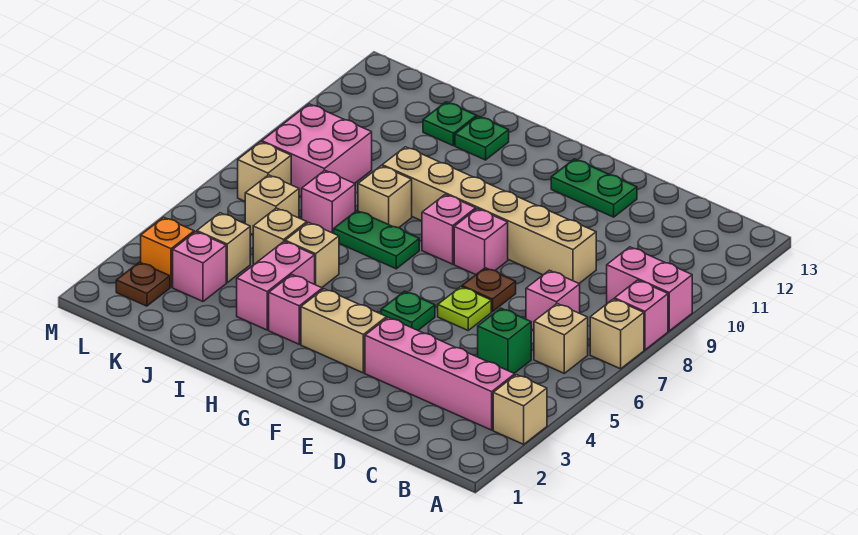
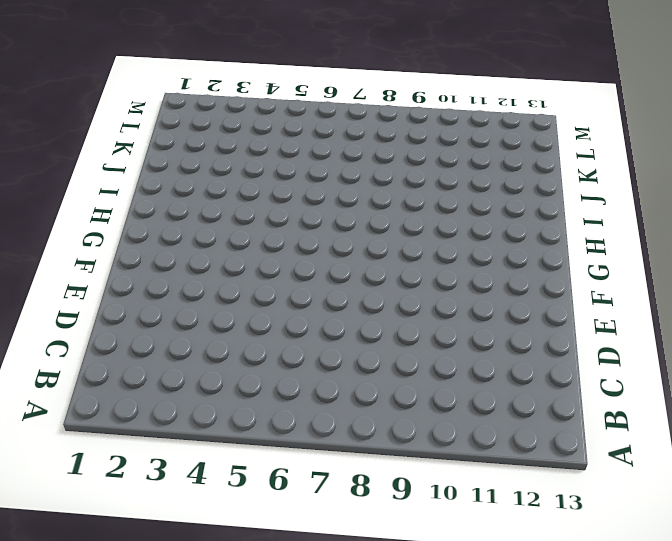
none -> tan brick A3 level 1
none -> tan brick A7 level 1
none -> pink brick A8 level 1
none -> pink brick A9:B9 level 1

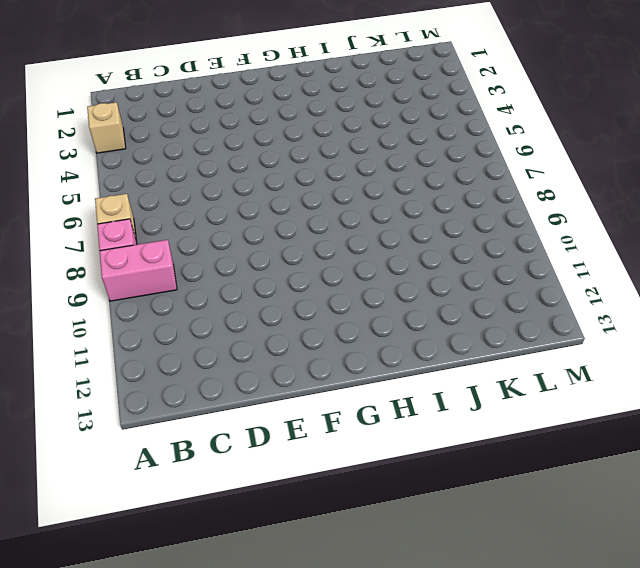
none -> pink brick B3:E3 level 1
none -> tan brick B6 level 1
none -> green brick C5 level 1
none -> pink brick C7 level 1

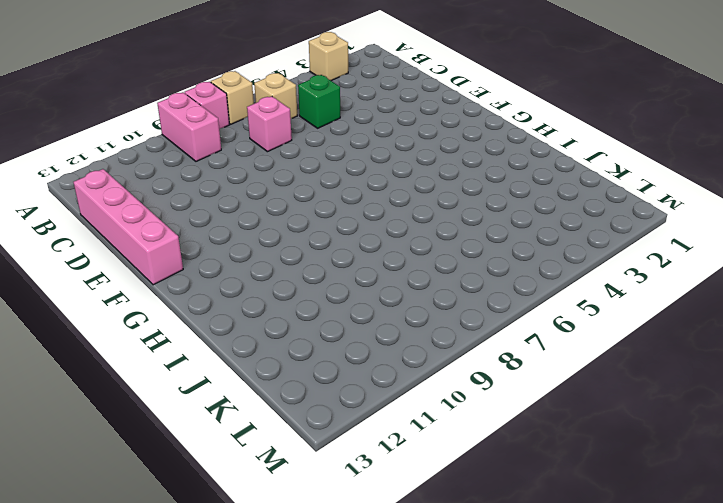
pink brick C13:F13 level 1 -> pink brick B3:E3 level 1
none -> tan brick D9:I9 level 1
none -> lime plate E6 level 1
none -> brown plate E7 level 1
none -> green plate E12:F12 level 1

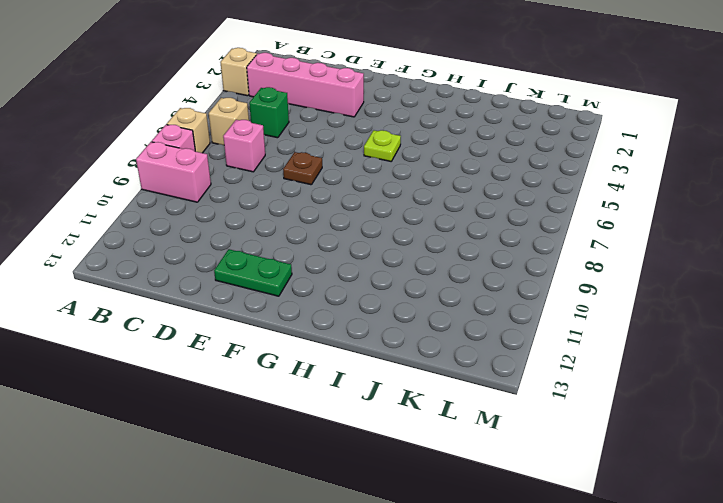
lime plate G5 level 1 -> lime plate E6 level 1
none -> tan brick D9:I9 level 1
none -> tan brick F3:G3 level 1
none -> green plate F5 level 1
none -> pink brick F8 level 1

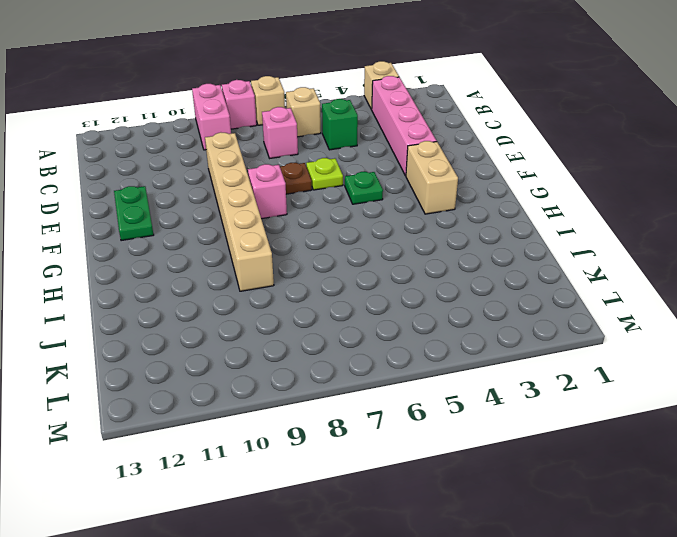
none -> pink brick G8 level 1
none -> pink brick H3 level 1
none -> green plate H7:I7 level 1
none -> pink brick I3:I4 level 1

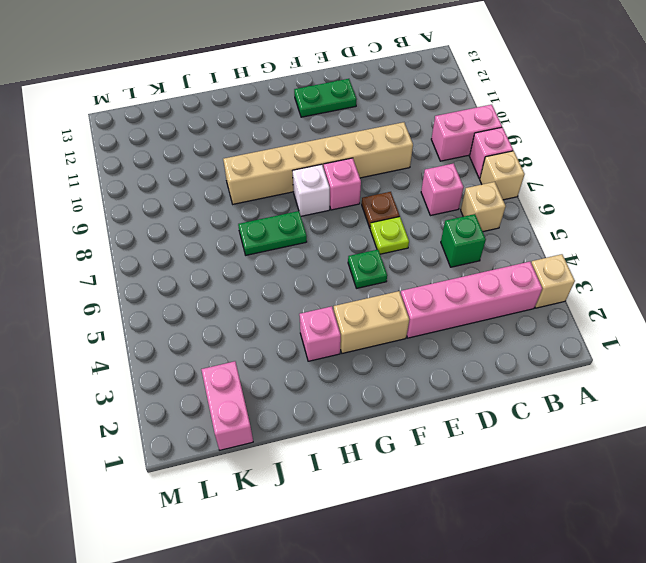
white brick G8 level 1 -> pink brick G8 level 1
pink brick K1:K2 level 1 -> pink brick I3:I4 level 1
none -> tan brick I5 level 1
none -> tan brick I8 level 1
none -> green plate I12 level 1
none -> tan brick J5 level 1

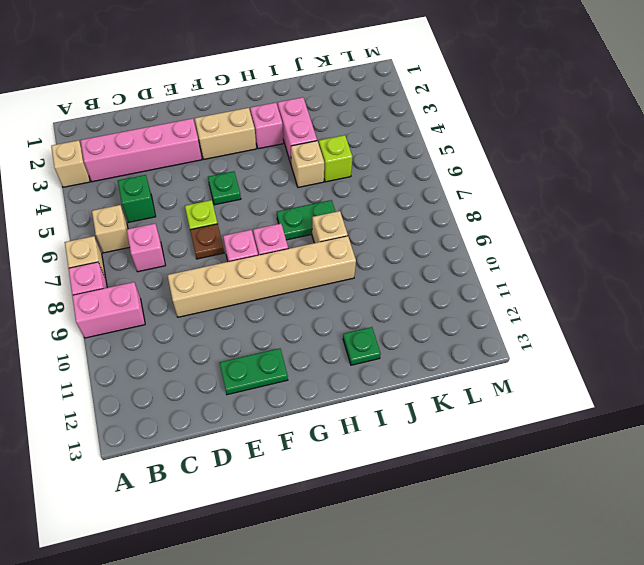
lime brick J5 level 1 -> tan brick J5 level 1
none -> pink brick J7 level 1
none -> green plate J12 level 1
none -> pink brick K3 level 1
none -> tan brick K4 level 1

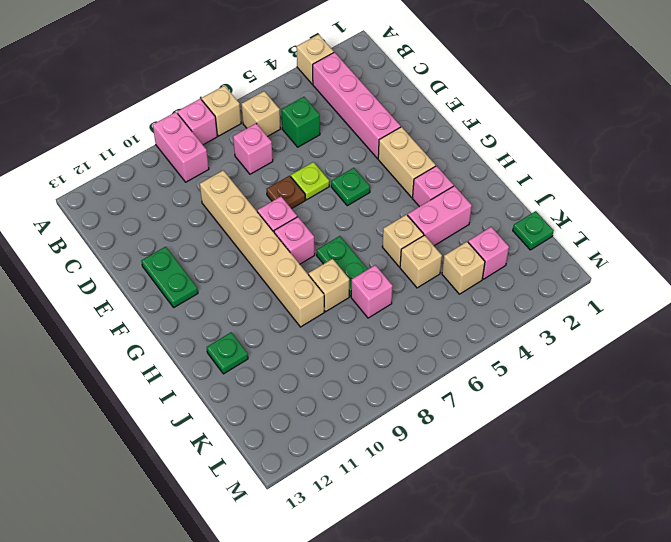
green plate K1 level 1 -> green plate J12 level 1
none -> tan brick K6 level 1
none -> pink brick K8:L9 level 1
none -> brown plate L2 level 1
none -> orange brick L3 level 1

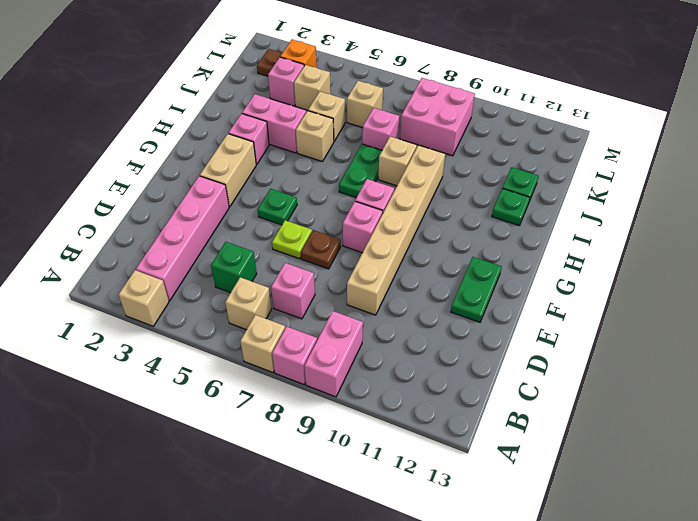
none -> tan brick L7 level 1

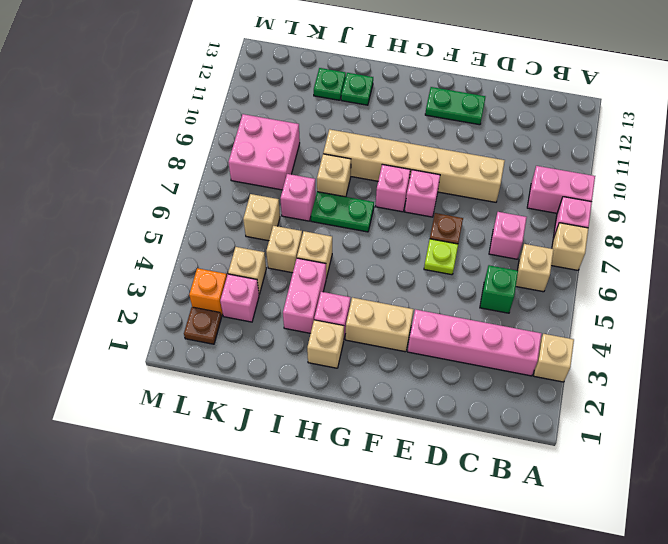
tan brick H2 level 1 -> tan brick L7 level 1
none -> green plate F5 level 1

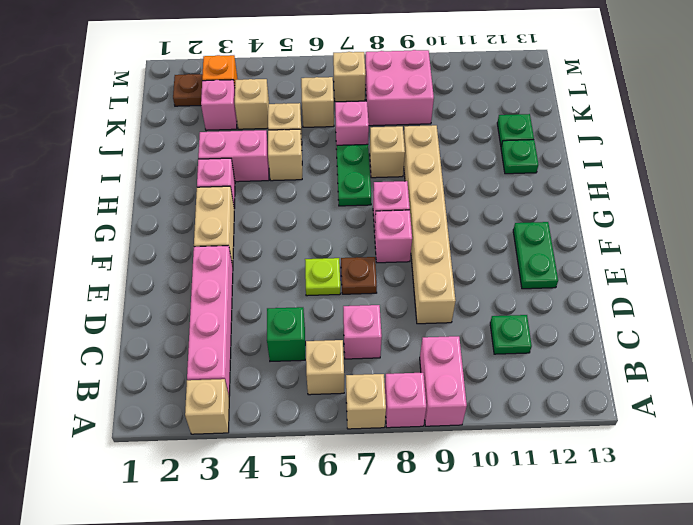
green plate C11 level 1 -> green plate F5 level 1

